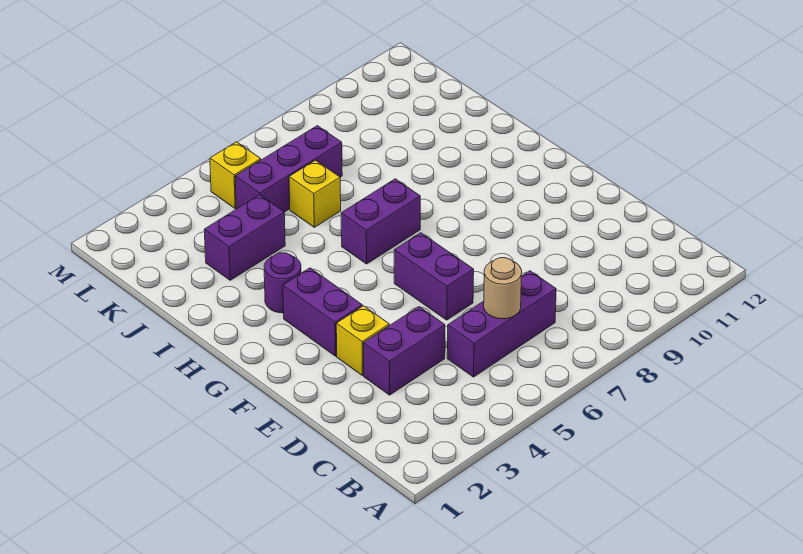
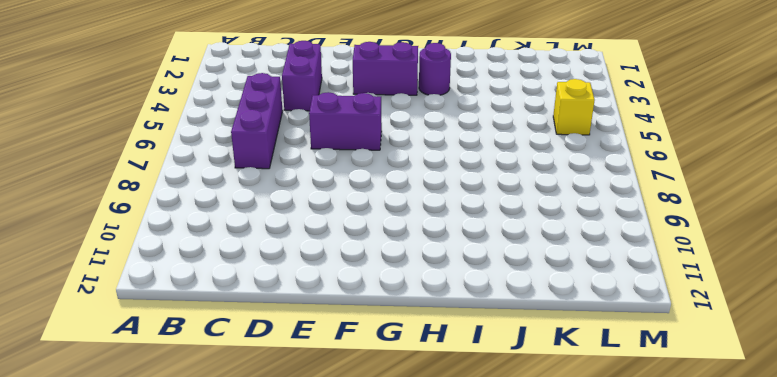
none -> yellow brick E3 level 1
none -> purple brick H6:H7 level 1
none -> purple brick J3:J4 level 1

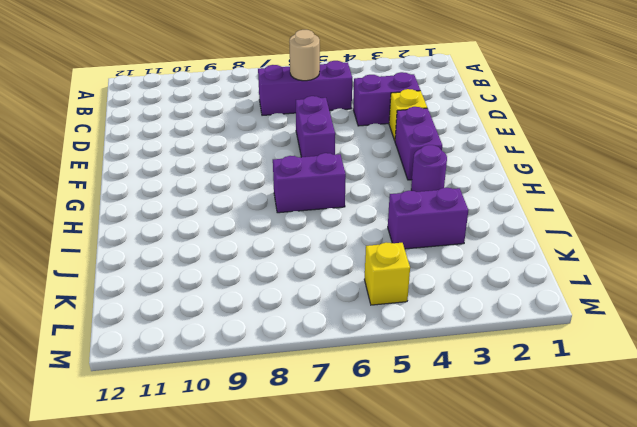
none -> yellow brick J6 level 1
none -> purple brick K5:K7 level 1

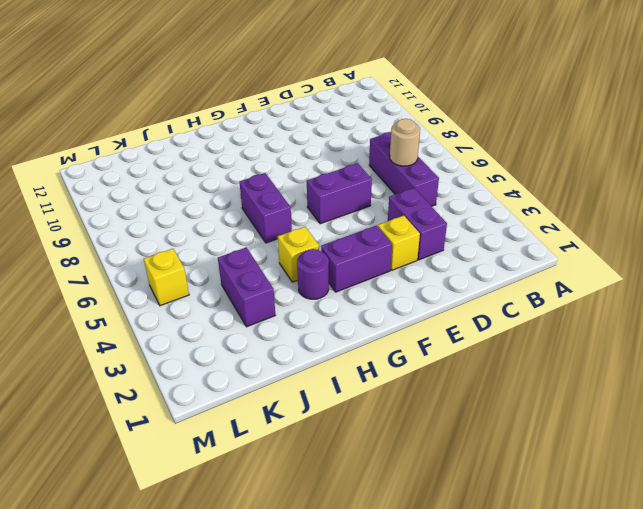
yellow brick H4 level 1 -> yellow brick J6 level 1
none -> purple brick K5:K7 level 1

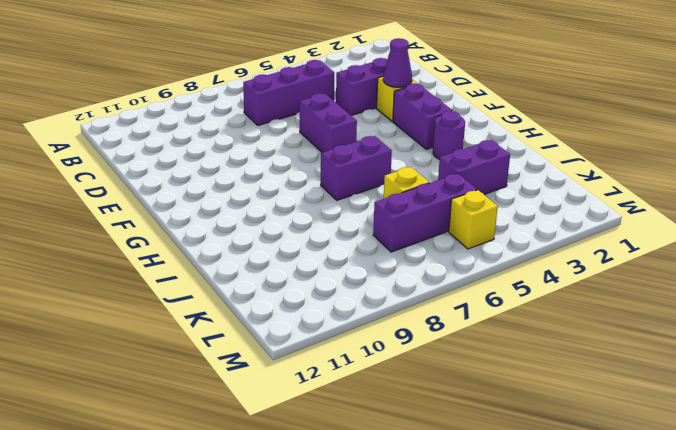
purple cone E3 level 2 -> none
none -> tan round brick C6 level 2

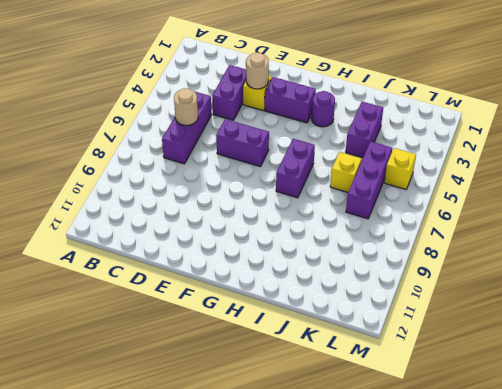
tan round brick E3 level 2 -> none

